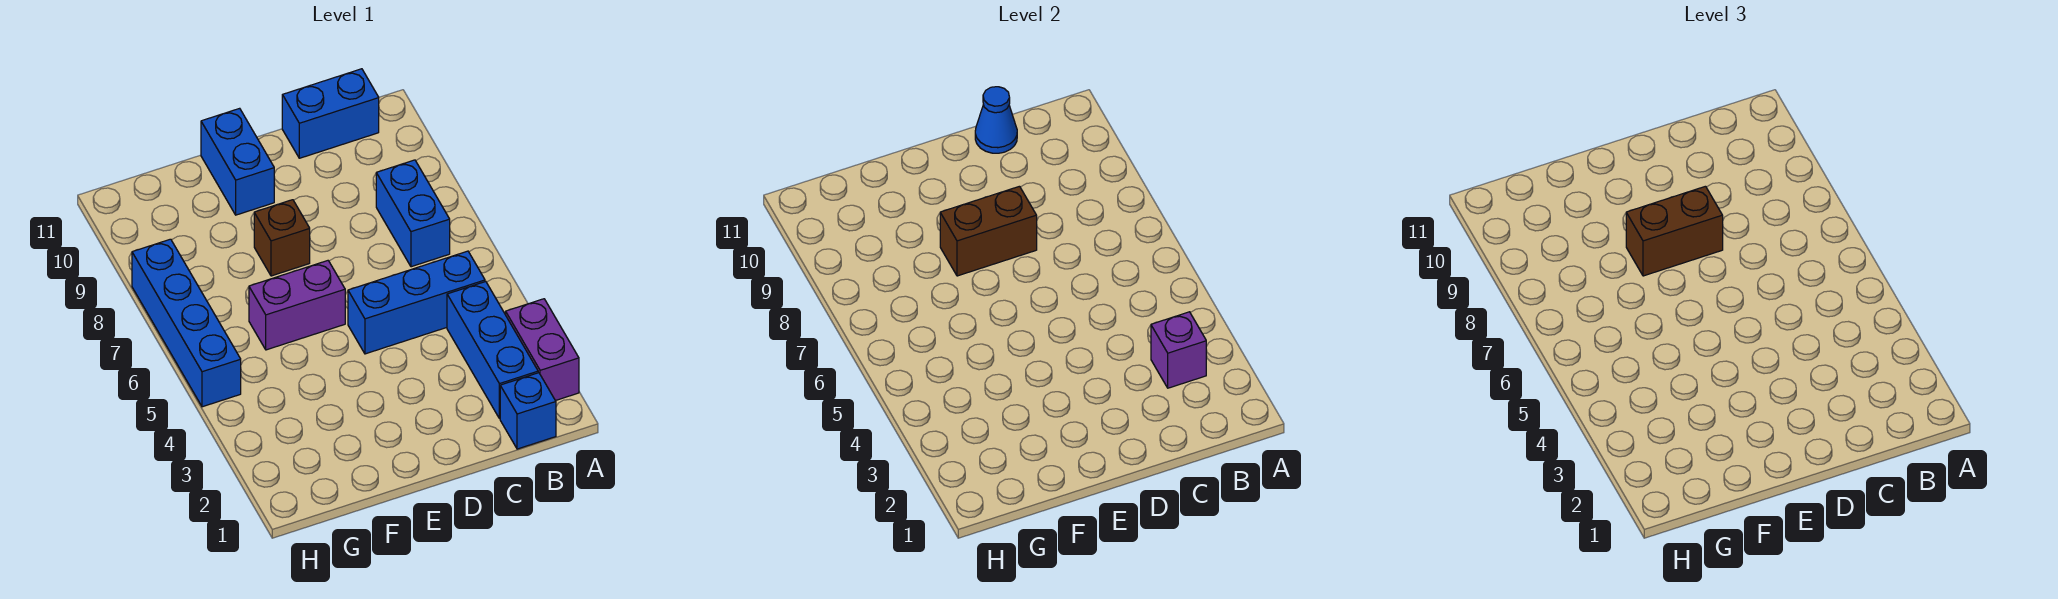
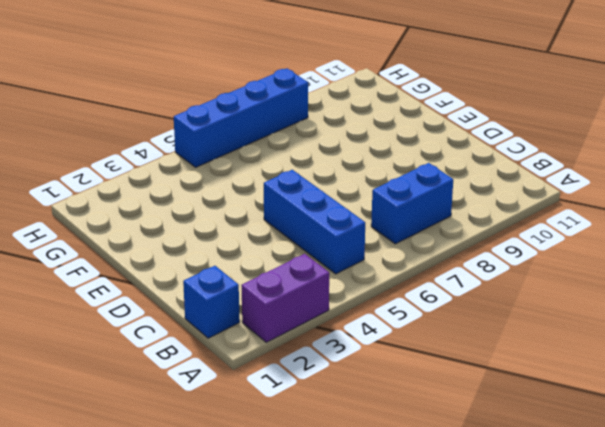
none -> blue brick B2:B4 level 1
none -> blue brick B11:C11 level 1
none -> purple brick E6:F6 level 1

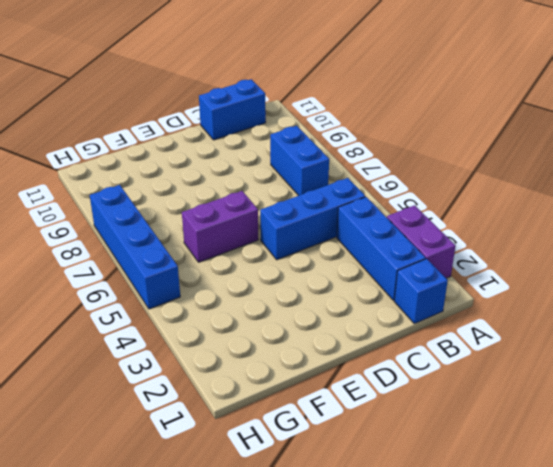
none -> brown brick E8 level 1
none -> blue brick E10:E11 level 1
none -> purple brick B3 level 2

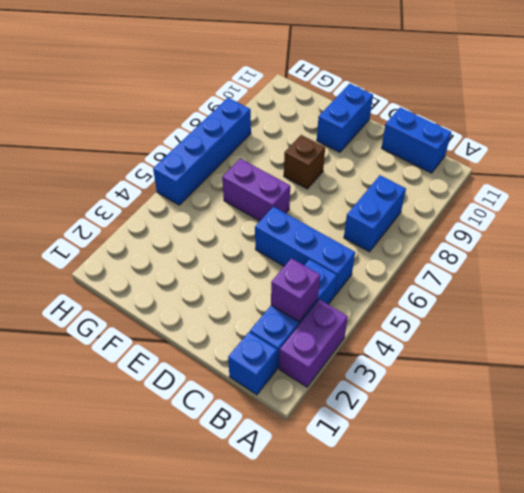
none -> blue cone C11 level 2
none -> brown brick D8:E8 level 2
none -> brown brick D8:E8 level 3

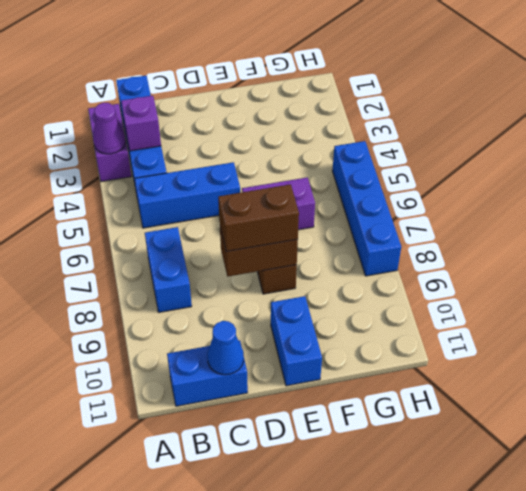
purple cone A3 level 2 -> none

